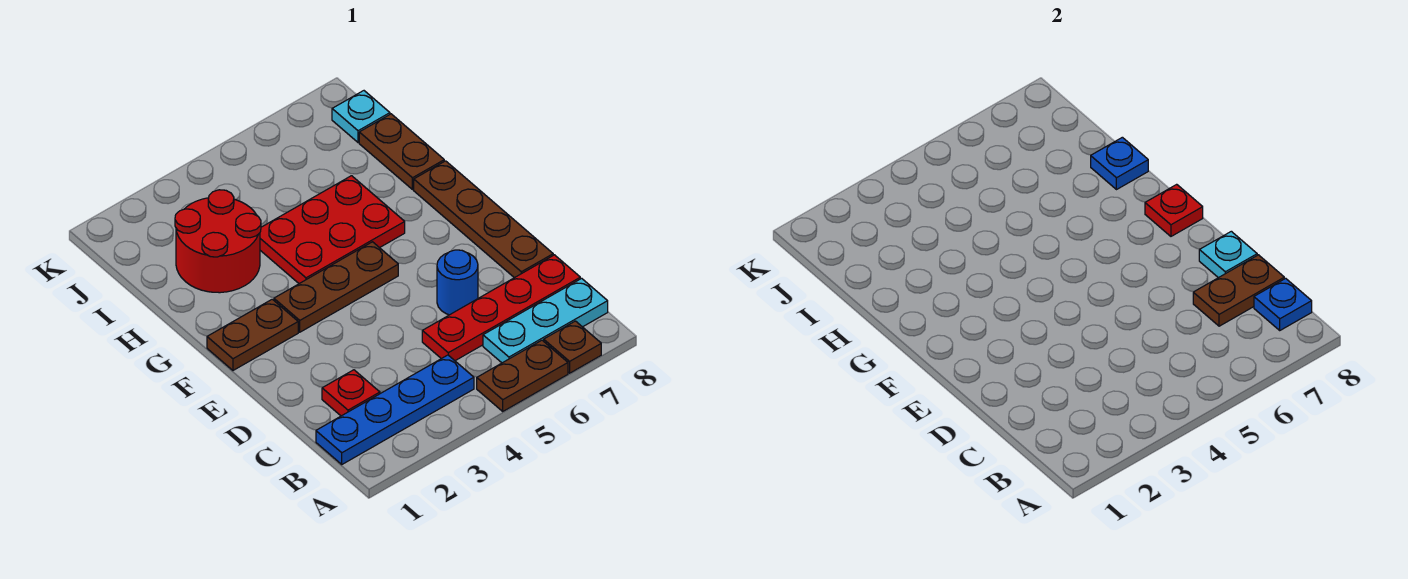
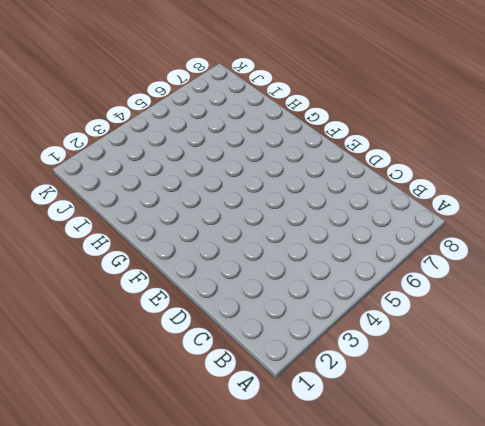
none -> brown plate A5:A6 level 1
none -> brown plate A7 level 1
none -> blue plate B1:B4 level 1

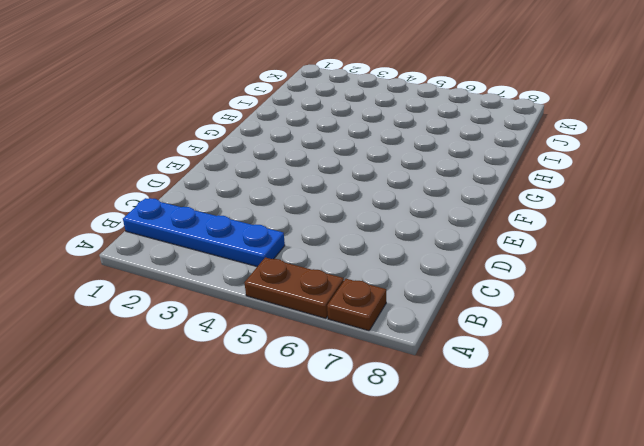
none -> cyan plate B6:B8 level 1
none -> red plate C2 level 1
none -> red plate C5:C8 level 1

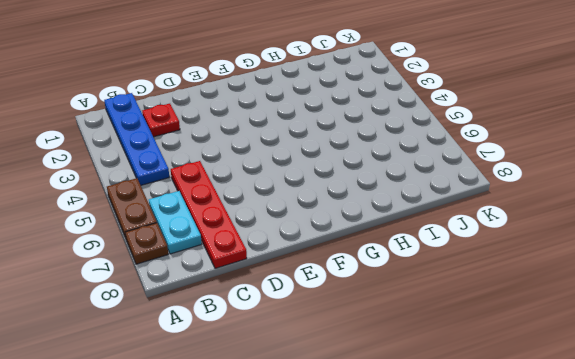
cyan plate B6:B7 level 1 -> cyan plate B6:B8 level 1
none -> blue round brick D6 level 1
none -> brown plate D8:G8 level 1
none -> brown plate F1:F2 level 1

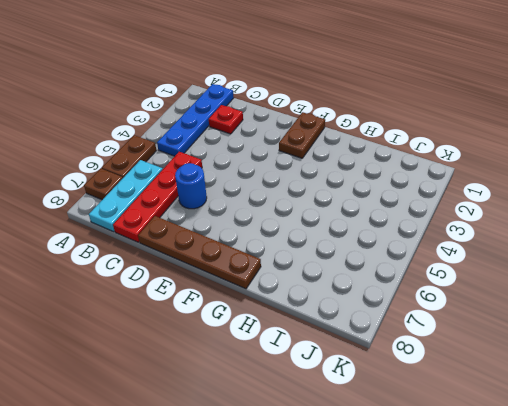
none -> brown plate F3:F5 level 1
none -> red plate G4:H6 level 1
none -> red round brick H2:I3 level 1

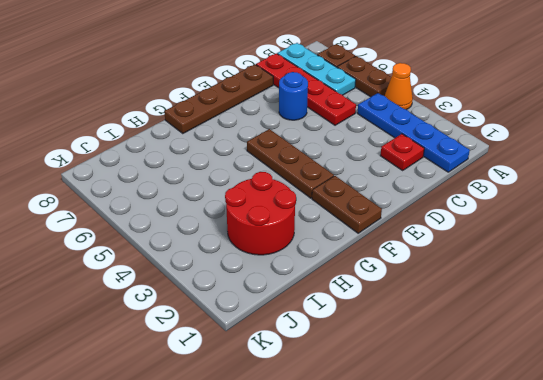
orange cone A4 level 1 -> none
none -> red plate G4:H6 level 1
none -> brown plate H8:I8 level 1
none -> cyan plate J8 level 1

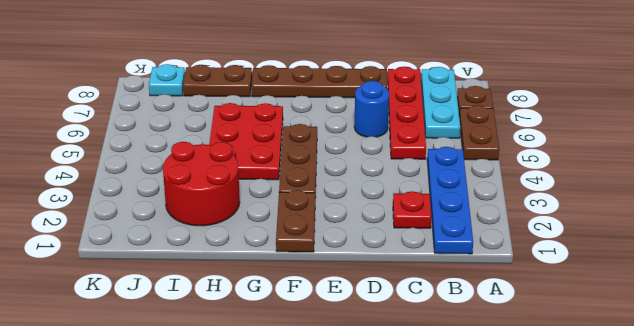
none -> blue plate B8 level 2
none -> brown plate C7:C8 level 2
none -> cyan plate D8 level 2

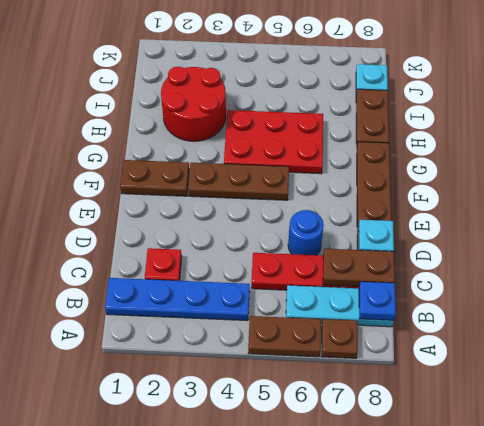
none -> red plate F8 level 2
none -> blue plate H8 level 2

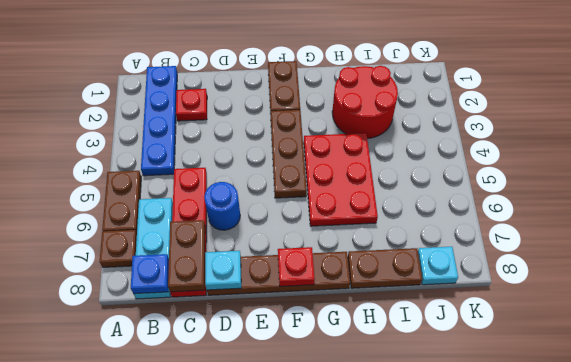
none -> blue plate H8 level 2

